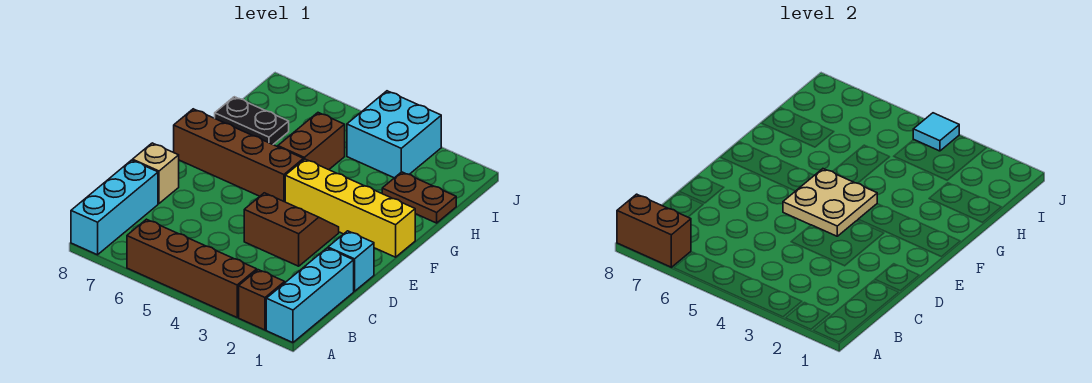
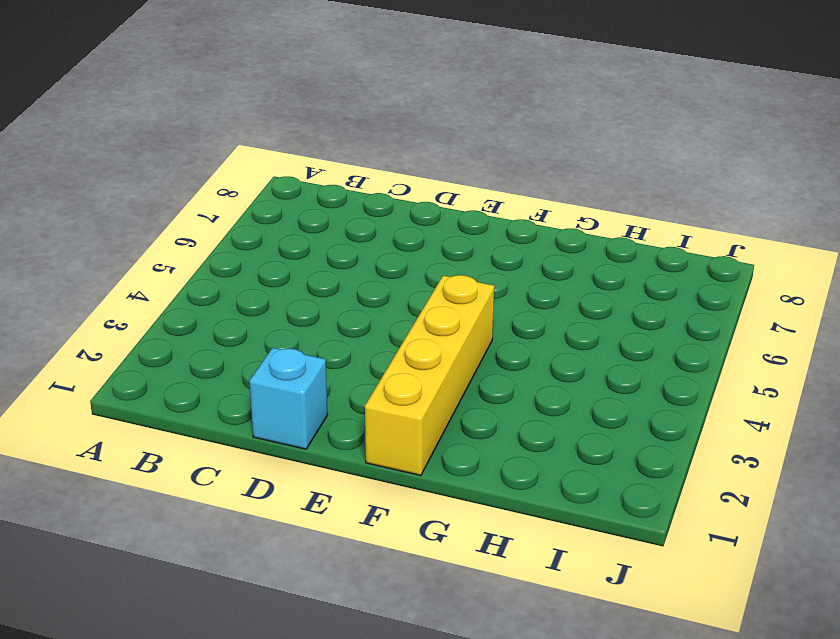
none -> cyan brick A1:C1 level 1
none -> brown brick A2 level 1
none -> brown brick A3:A6 level 1

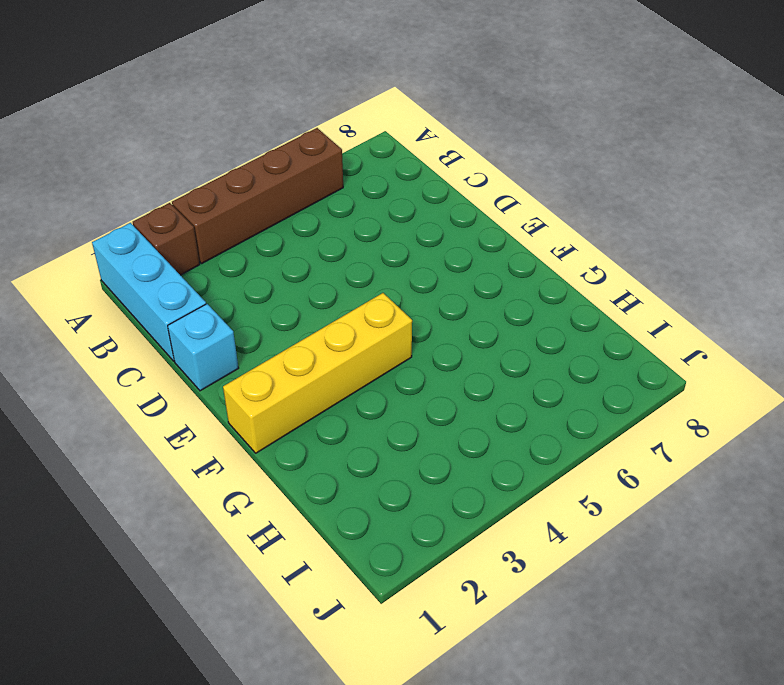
none -> cyan brick A8:C8 level 1
none -> brown slope D3:E4 level 1 top D
none -> tan brick D8 level 1

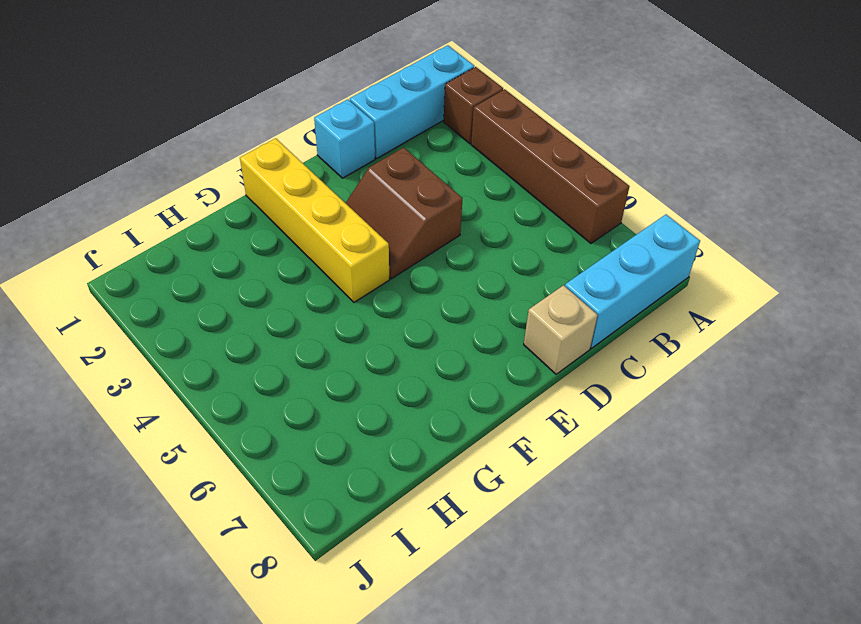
none -> brown brick F5:F8 level 1
none -> brown brick G5:H5 level 1
none -> brown plate H1:H2 level 1

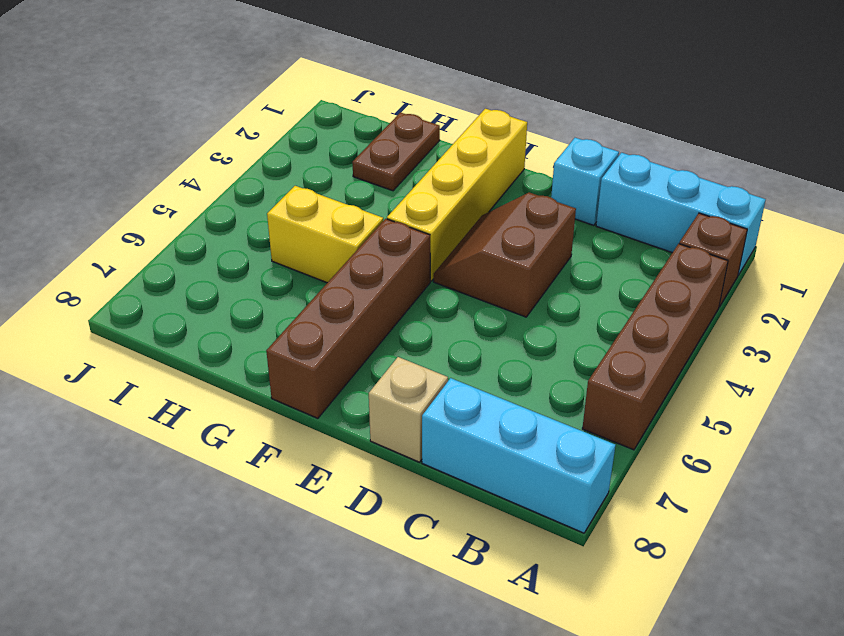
yellow brick G5:H5 level 1 -> brown brick G5:H5 level 1
none -> black plate H7:H8 level 1
none -> cyan brick I3:J4 level 1
none -> brown brick A7:A8 level 2

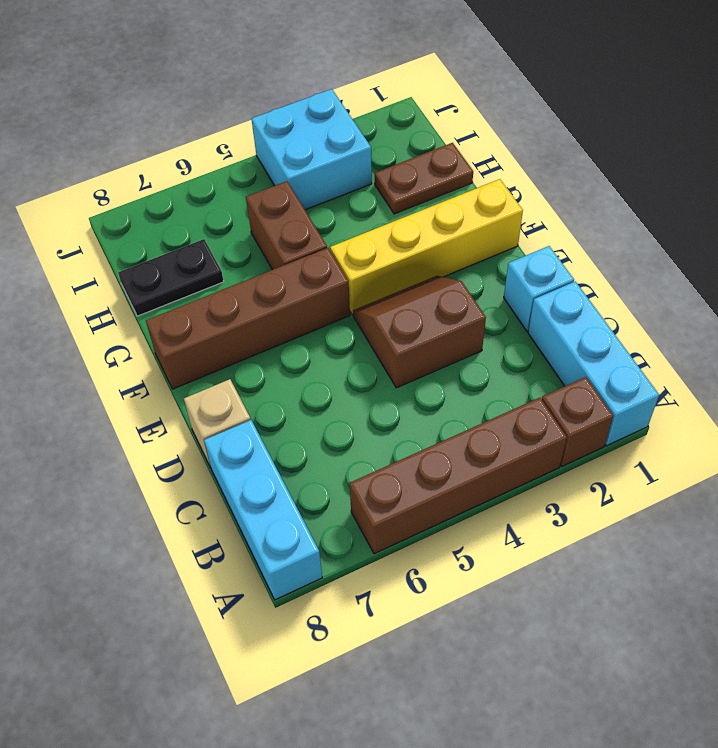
none -> brown brick A7:A8 level 2
none -> tan plate E4:F5 level 2
none -> cyan tile J4 level 2

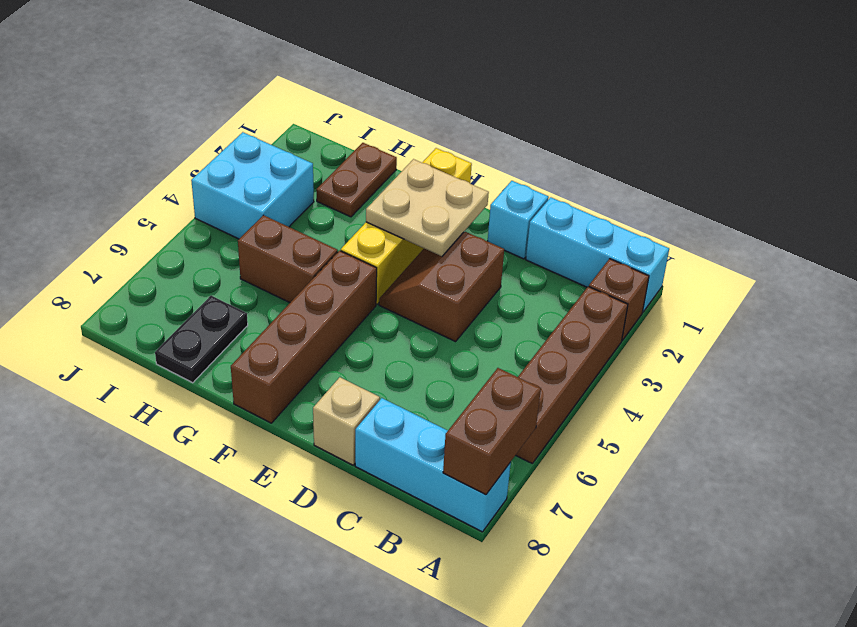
tan plate E2:F3 level 2 -> tan plate E4:F5 level 2
none -> cyan tile J4 level 2

